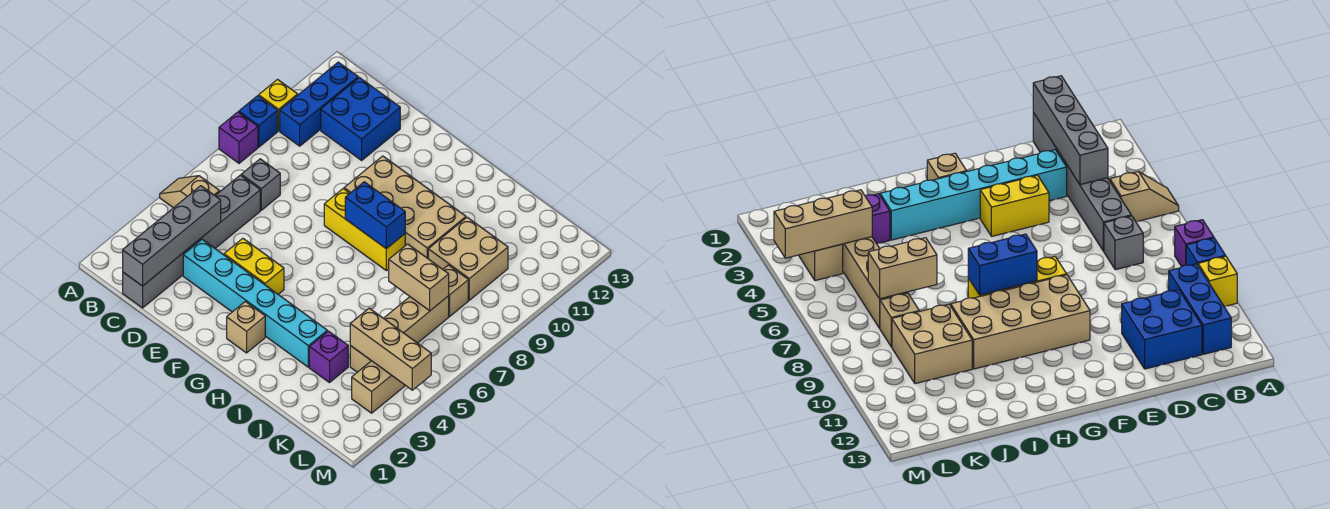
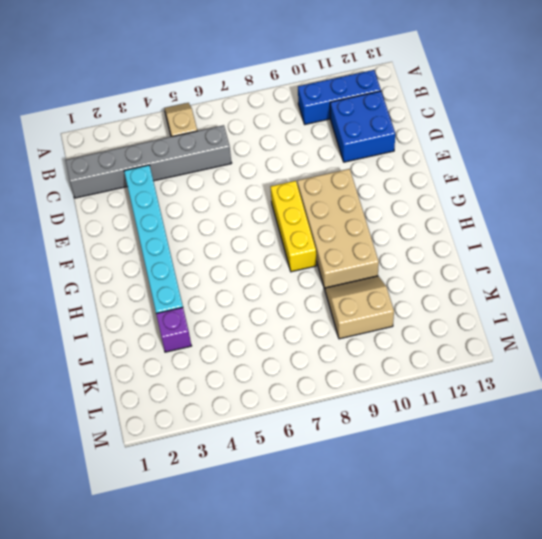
tan slope J9:K10 level 1 top K -> tan brick J9:K10 level 1
none -> purple brick A8 level 1
none -> blue brick A9 level 1
none -> yellow brick A10 level 1

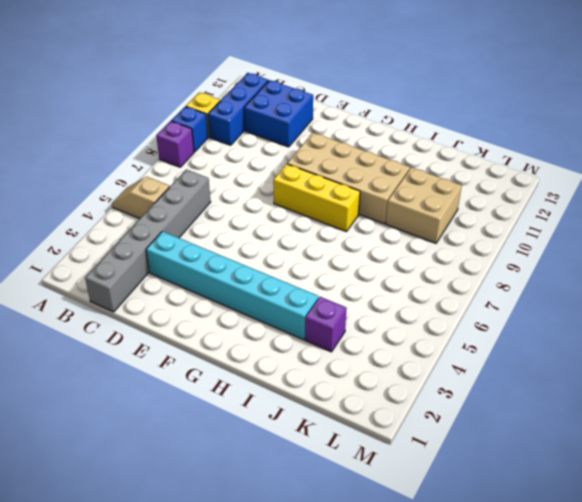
none -> grey brick C7 level 1
none -> yellow brick E4:F4 level 1
none -> tan brick G2 level 1

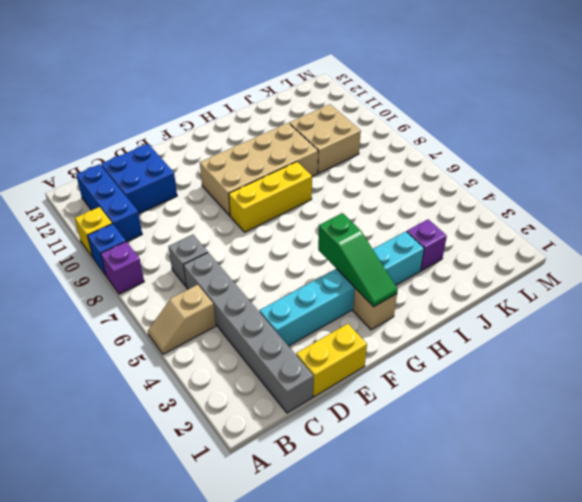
yellow brick D1:E1 level 1 -> yellow brick E4:F4 level 1
green slope G2:G4 level 2 top 4 -> none
none -> tan brick K4:K7 level 1
none -> tan brick K8 level 1
none -> tan brick L3:L4 level 1

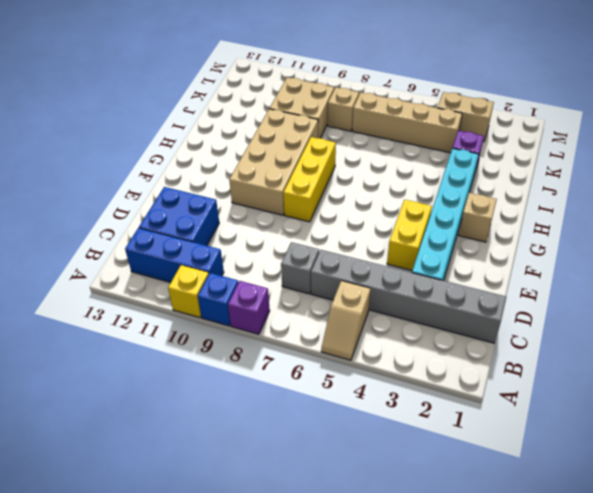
none -> grey brick C1:C4 level 2
none -> blue brick G8:H8 level 2
none -> tan brick J7:K7 level 2

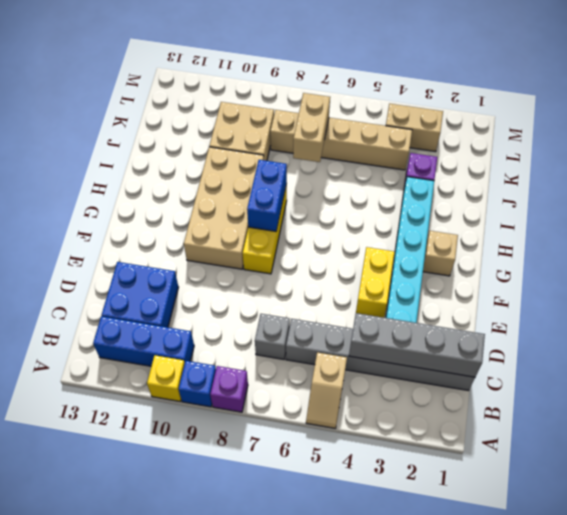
none -> tan brick K4:M4 level 2

